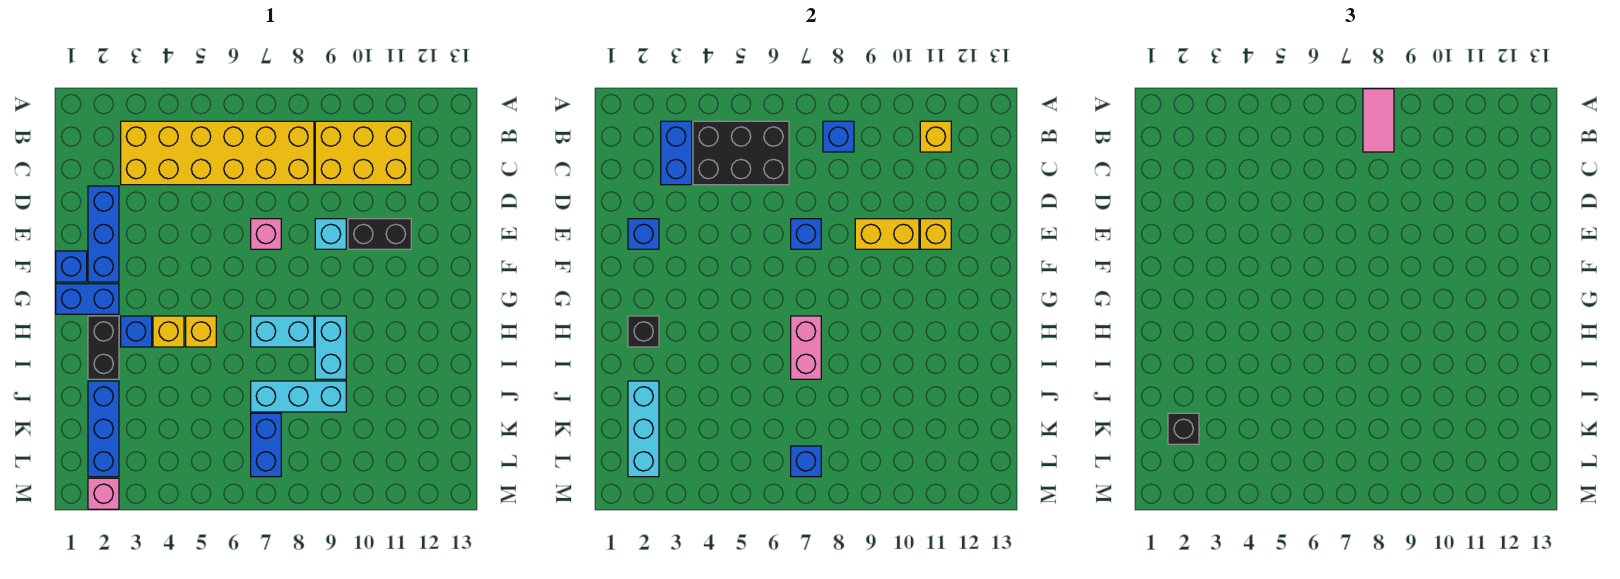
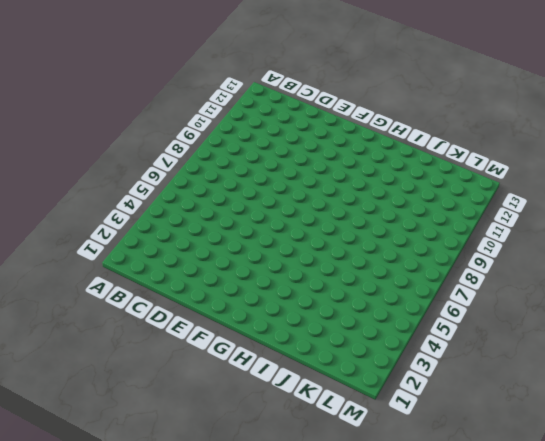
none -> yellow brick B3:C8 level 1
none -> yellow brick B9:C11 level 1
none -> blue brick D2:F2 level 1
none -> pink brick E7 level 1

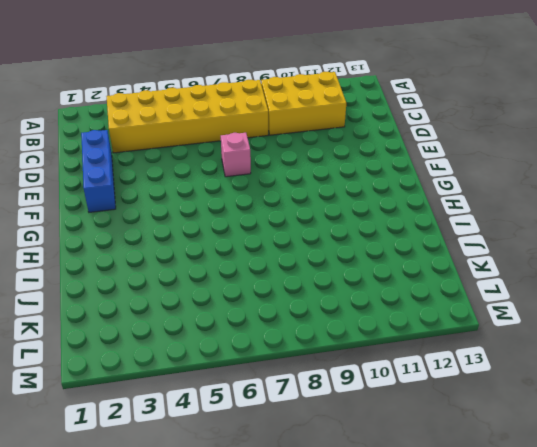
none -> cyan brick E9 level 1
none -> black brick E10:E11 level 1
none -> blue brick F1 level 1
none -> blue brick G1:G2 level 1

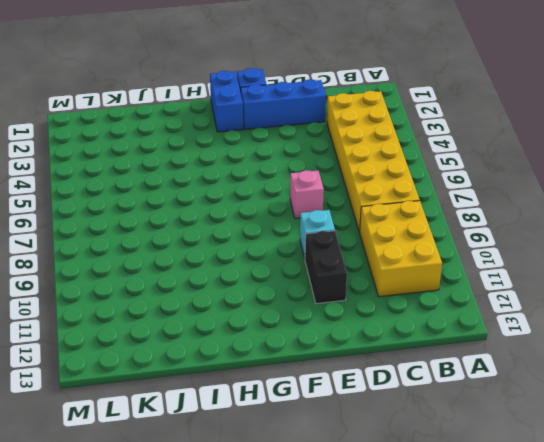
none -> black brick H2:I2 level 1
none -> blue brick H3 level 1
none -> yellow brick H4 level 1
none -> yellow brick H5 level 1

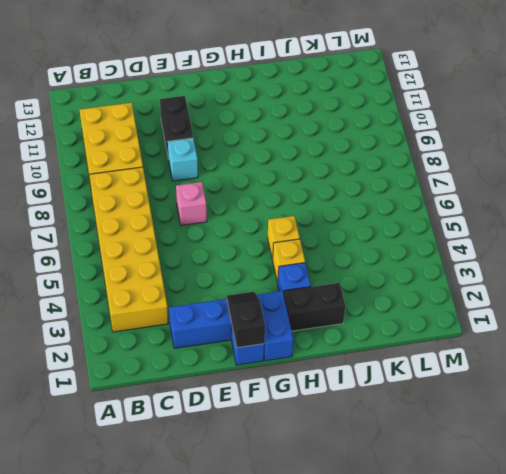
black slope F1:F2 level 2 top 1 -> none
none -> cyan brick H7:H8 level 1
none -> cyan brick H9:I9 level 1
none -> blue brick J2:L2 level 1
none -> cyan brick J7:J9 level 1

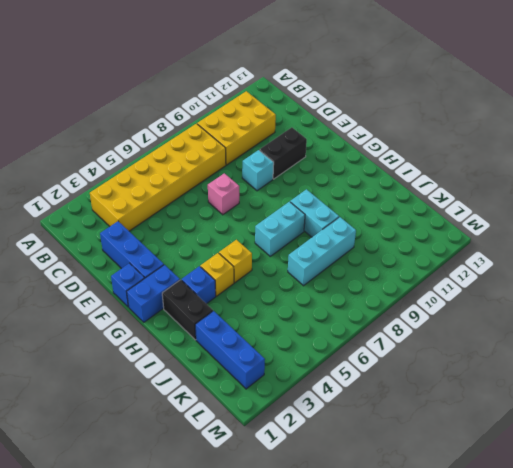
none -> blue brick K7:L7 level 1
none -> pink brick M2 level 1
none -> blue brick B3:C3 level 2
none -> black brick B4:C6 level 2

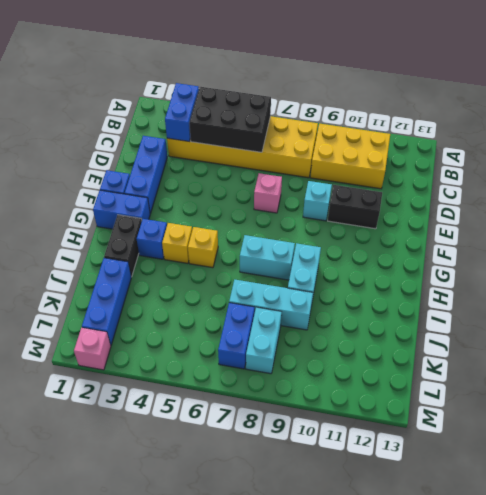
cyan brick K8:L8 level 1 -> none
none -> blue brick B8 level 2
none -> yellow brick B11 level 2
none -> blue brick E2 level 2
none -> blue brick E7 level 2

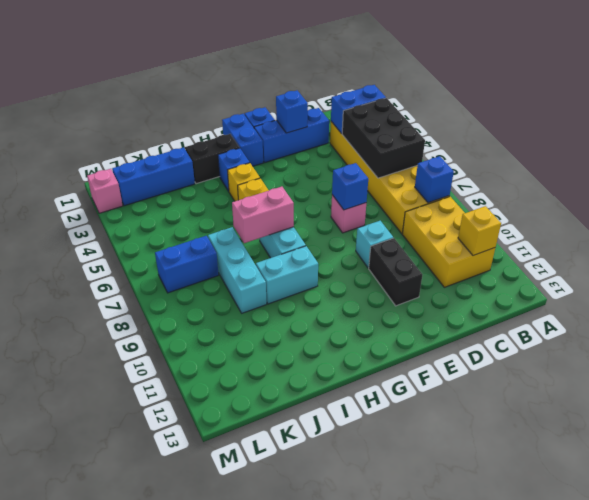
none -> yellow brick E9:E10 level 2
none -> yellow brick E11 level 2
none -> black brick H2 level 2
none -> cyan brick J2:L2 level 2

